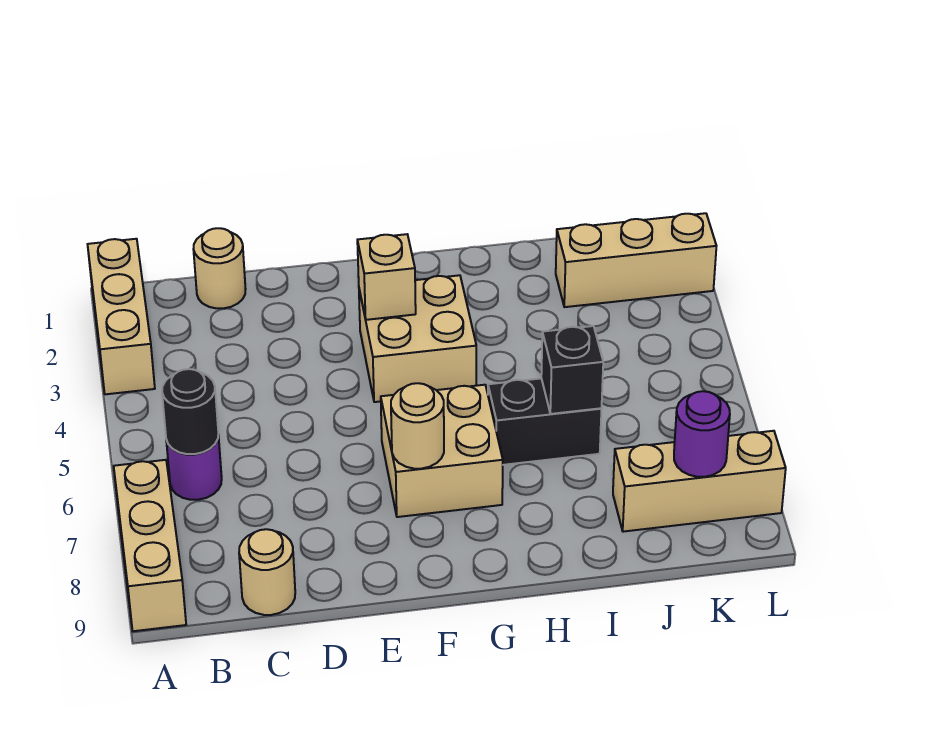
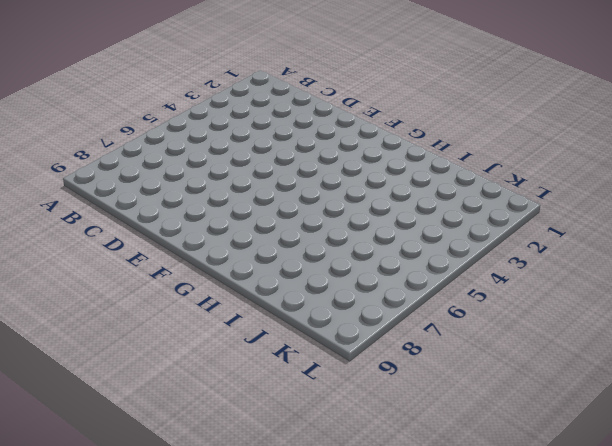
none -> tan brick A1:A3 level 1
none -> tan brick A7:A9 level 1
none -> purple round brick B6 level 1

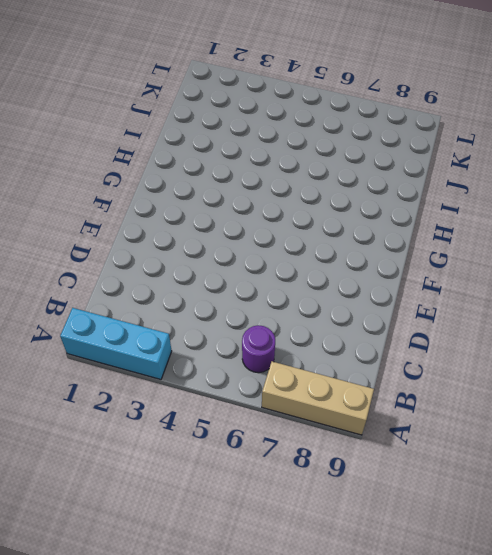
cyan brick A1:A3 level 1 -> tan brick A1:A3 level 1
none -> tan round brick C1 level 1
none -> tan round brick C9 level 1
none -> tan brick F3:G4 level 1

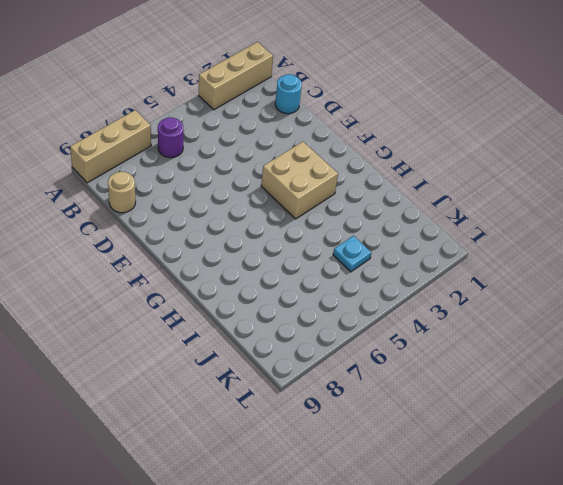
cyan round brick C1 level 1 -> tan round brick C1 level 1
cyan plate J4 level 1 -> none
none -> tan brick F6:G7 level 1
none -> black brick H6:I6 level 1
none -> tan brick J2:L2 level 1

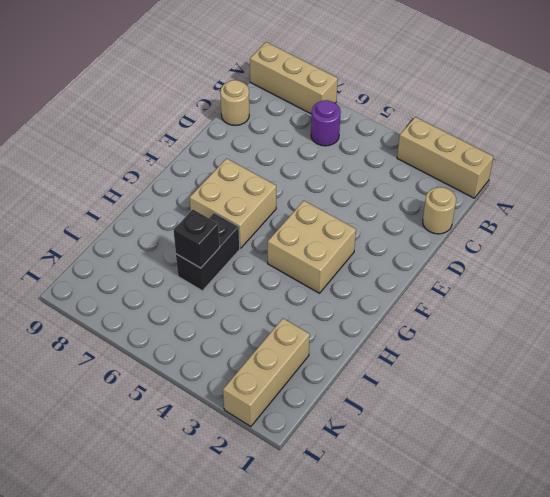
none -> tan brick J8:L8 level 1
none -> black round brick B6 level 2
none -> tan brick F3 level 2

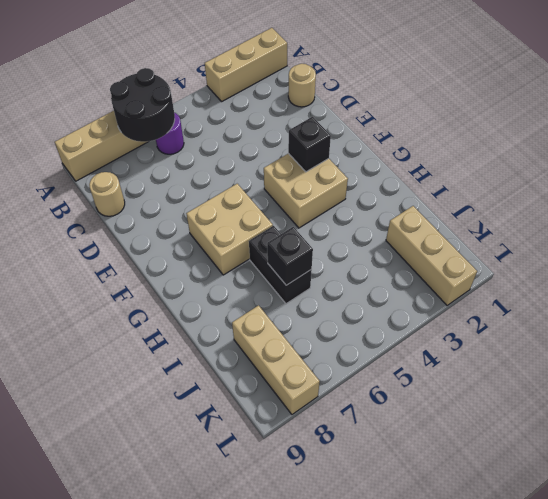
black round brick A6:B7 level 2 -> black round brick B6 level 2
black brick F3 level 2 -> tan brick F3 level 2
none -> tan round brick F7 level 2
none -> purple round brick K8 level 2

